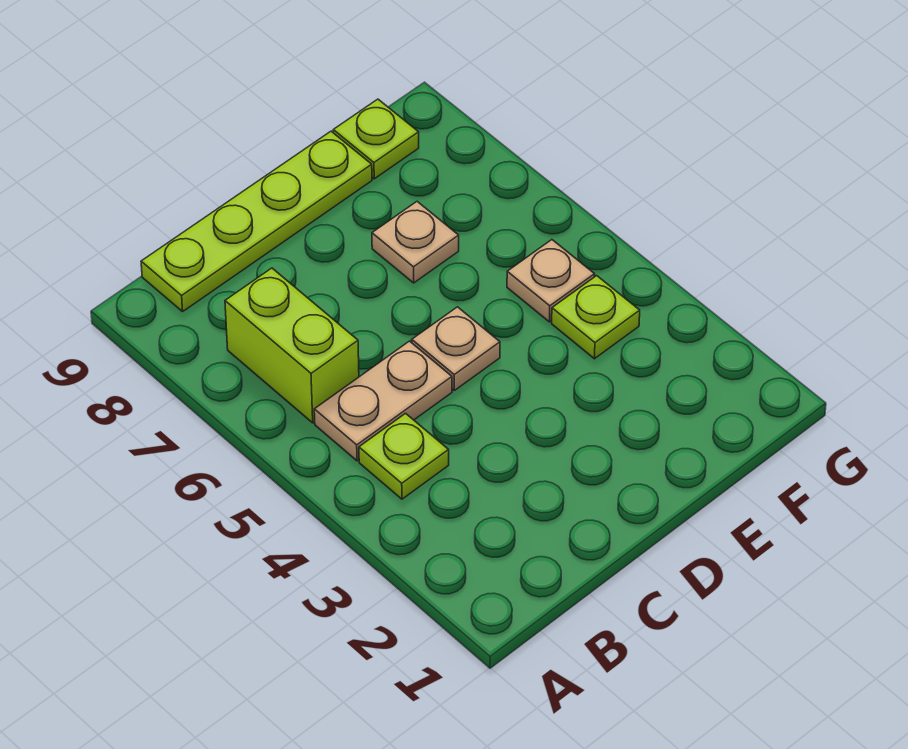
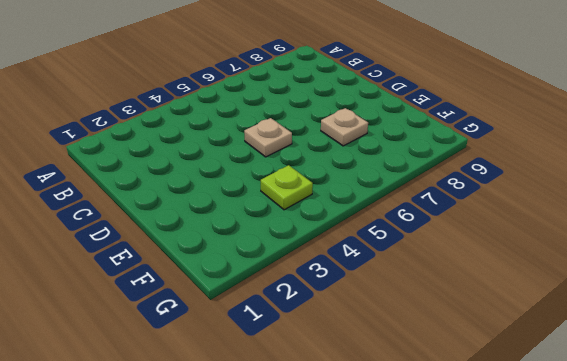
none -> lime plate B4 level 1
none -> tan plate B5:C5 level 1

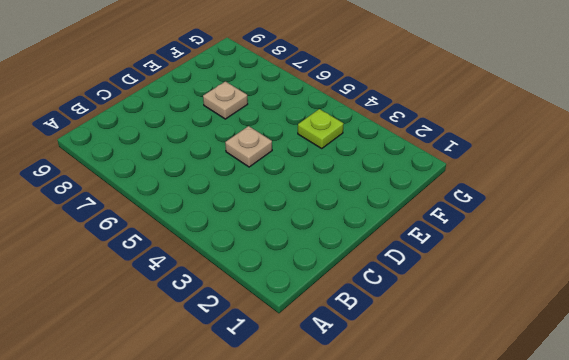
none -> lime plate B4 level 1
none -> tan plate B5:C5 level 1

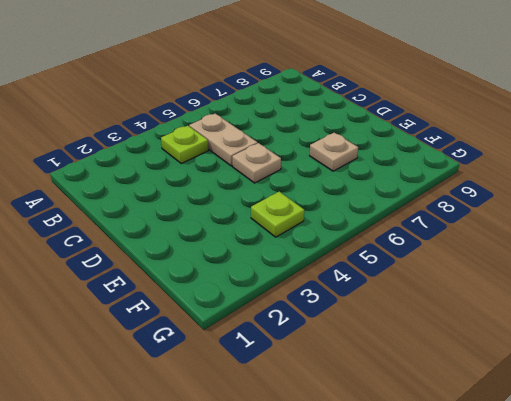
none -> lime brick B6:B7 level 1
none -> lime plate B9:E9 level 1

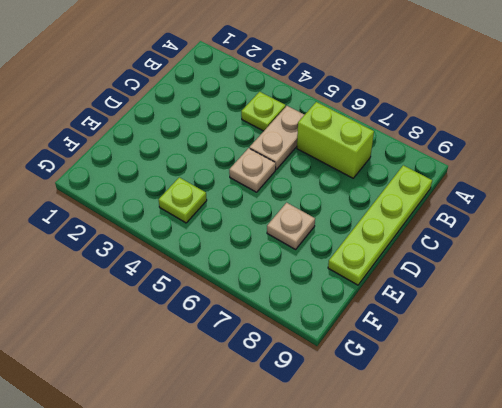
none -> tan plate F5 level 1
none -> lime plate F9 level 1

